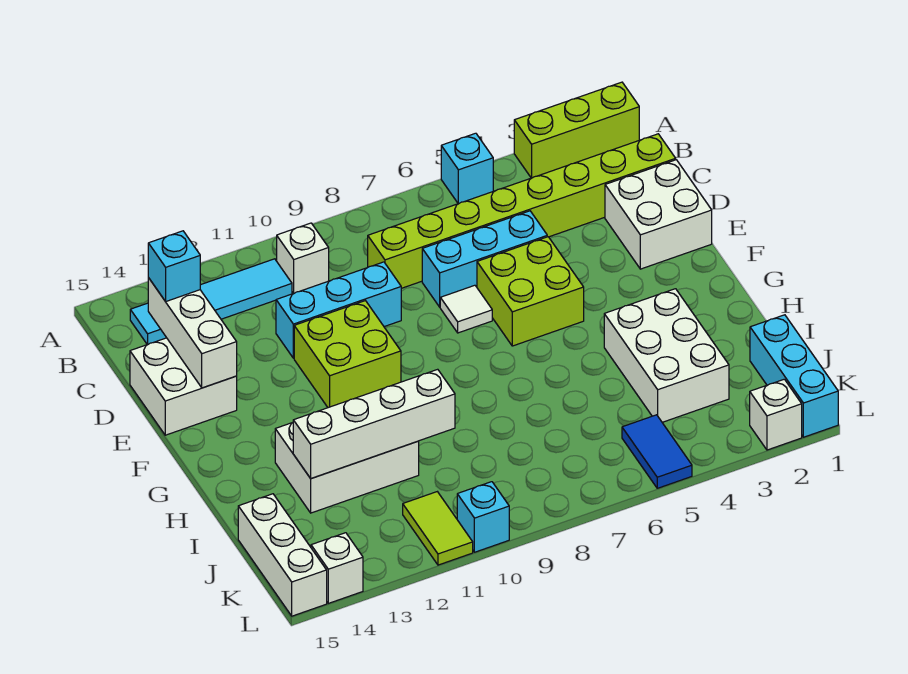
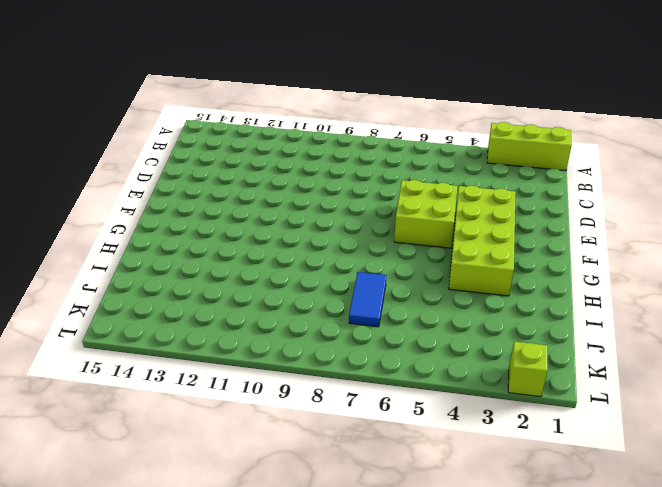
lime brick E3:H4 level 1 -> white brick H3:J4 level 1
blue tile I7:J7 level 1 -> blue tile K5:L5 level 1
lime brick L2 level 1 -> white brick L2 level 1
none -> cyan brick A5 level 1
none -> white brick B10 level 1
none -> cyan tile B11:B14 level 1

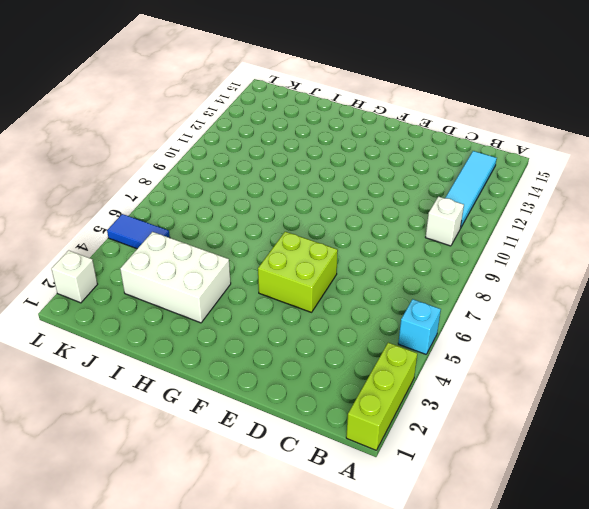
none -> lime brick C1:C8 level 1
none -> white brick D1:E2 level 1
none -> cyan brick D5:D7 level 1

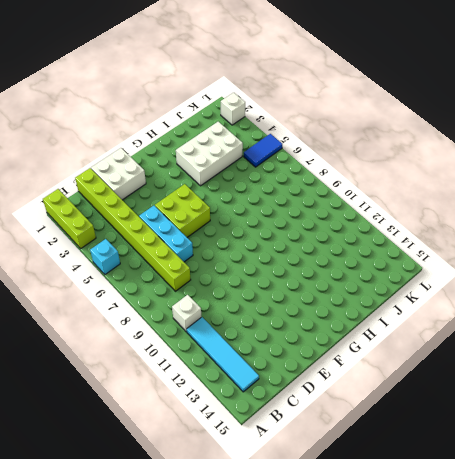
none -> cyan brick D9:D11 level 1
none -> white brick D14:E15 level 1
none -> white tile E7 level 1

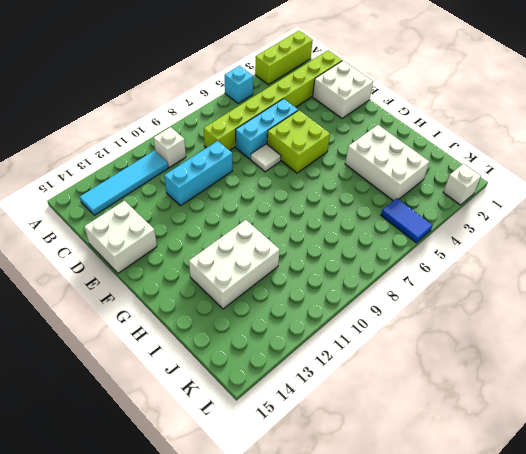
none -> lime brick E10:F11 level 1
none -> cyan brick J1:L1 level 1
none -> white brick J15:L15 level 1

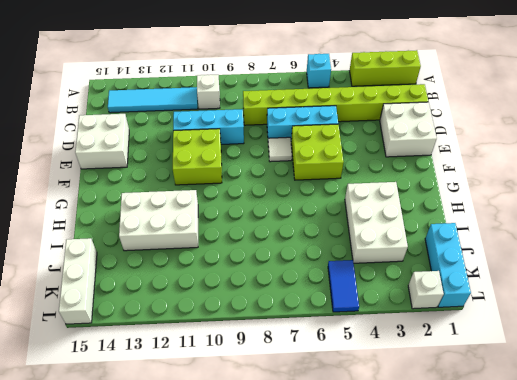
none -> lime tile K11:L11 level 1
none -> cyan brick L10 level 1
none -> white brick L14 level 1

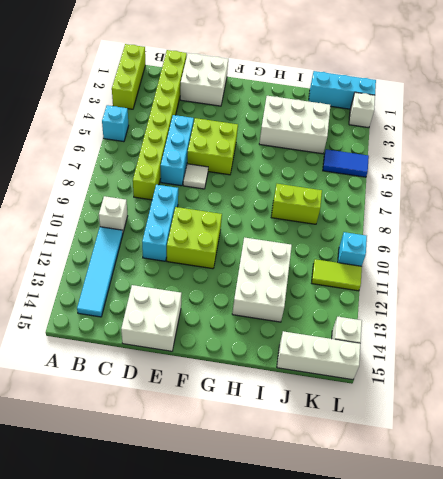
lime brick I8:J8 level 1 -> none
none -> white brick C14:E14 level 2
none -> white brick I10:I13 level 2
none -> cyan brick C14 level 3

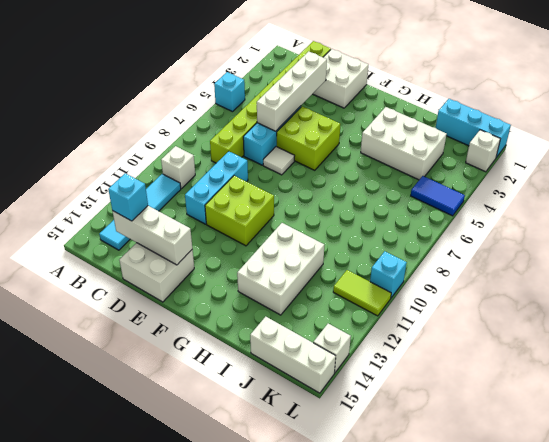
white brick D3:D6 level 2 -> white brick I10:I13 level 2
none -> lime brick A1:A3 level 1

